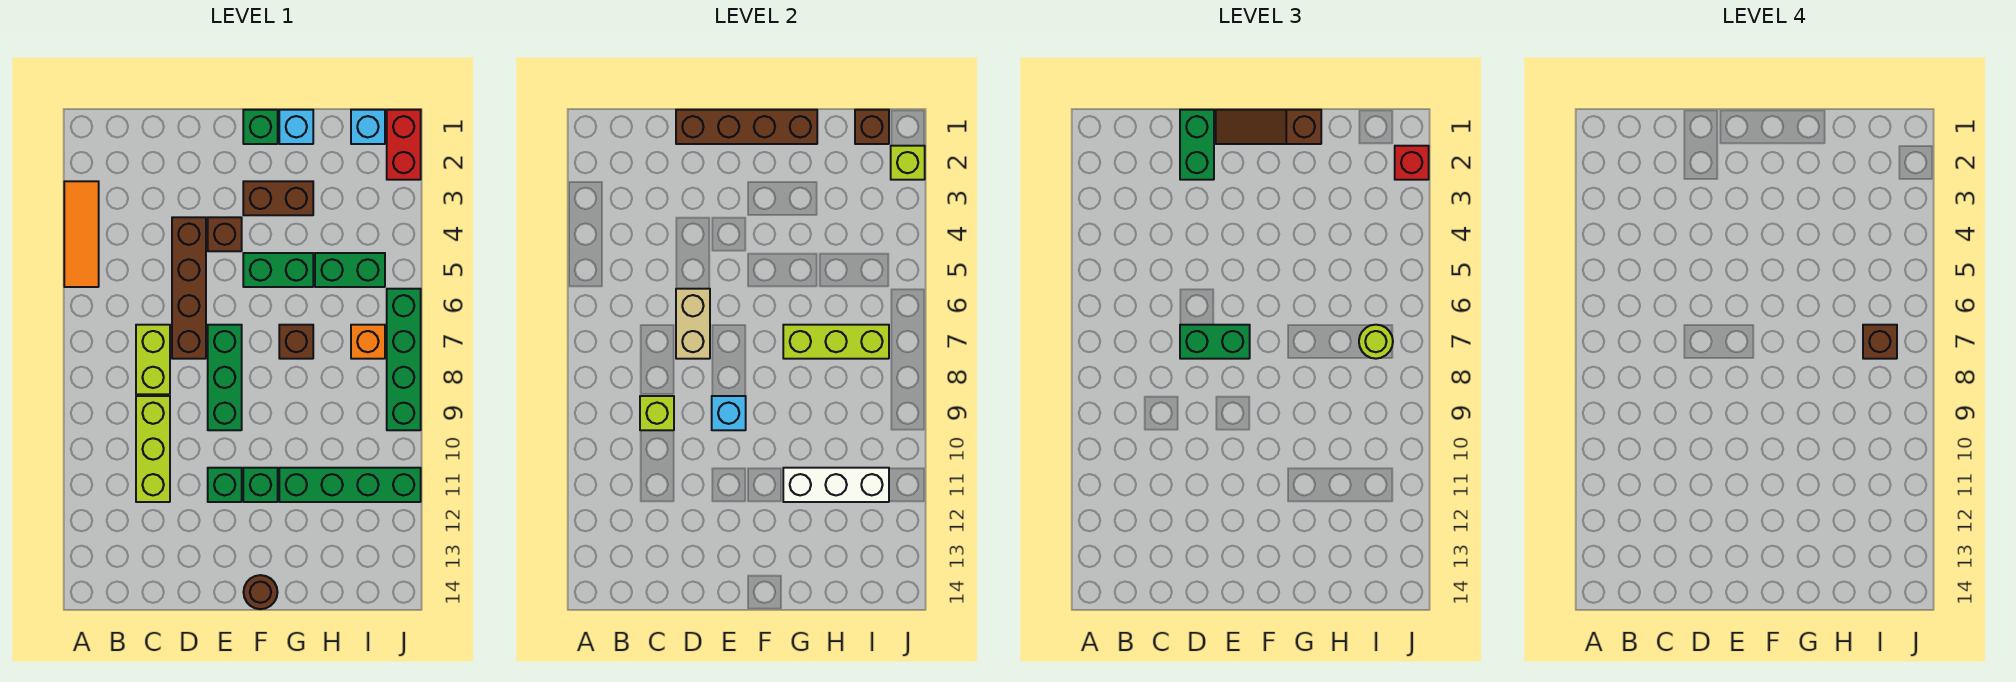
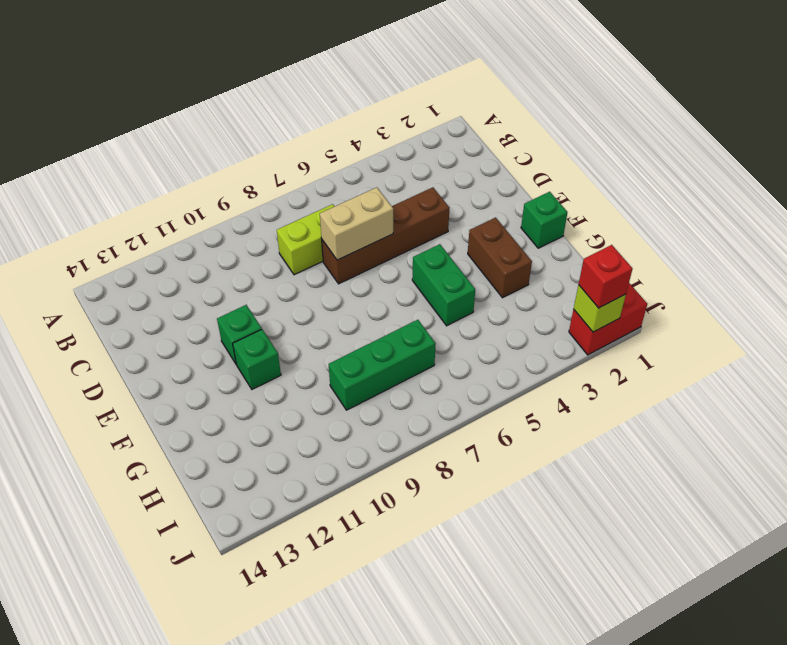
green brick H7:H9 level 1 -> green brick E7:E9 level 1
none -> orange tile A3:A5 level 1
none -> lime brick C9:C11 level 1
none -> brown brick E4 level 1
none -> brown round brick F14 level 1

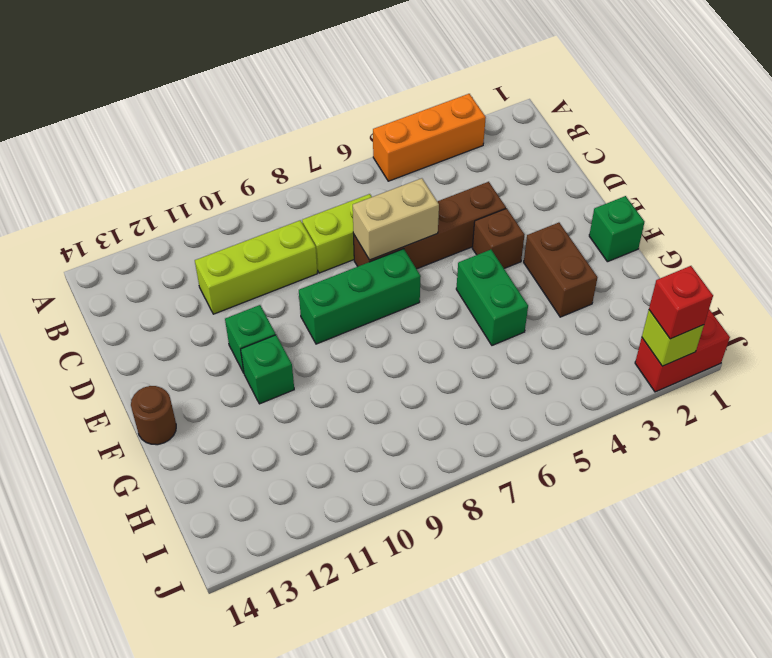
orange brick A3:A5 level 1 -> orange tile A3:A5 level 1
none -> cyan brick G1 level 1
none -> brown brick G7 level 1
none -> green brick G11:J11 level 1
none -> green brick H5:I5 level 1

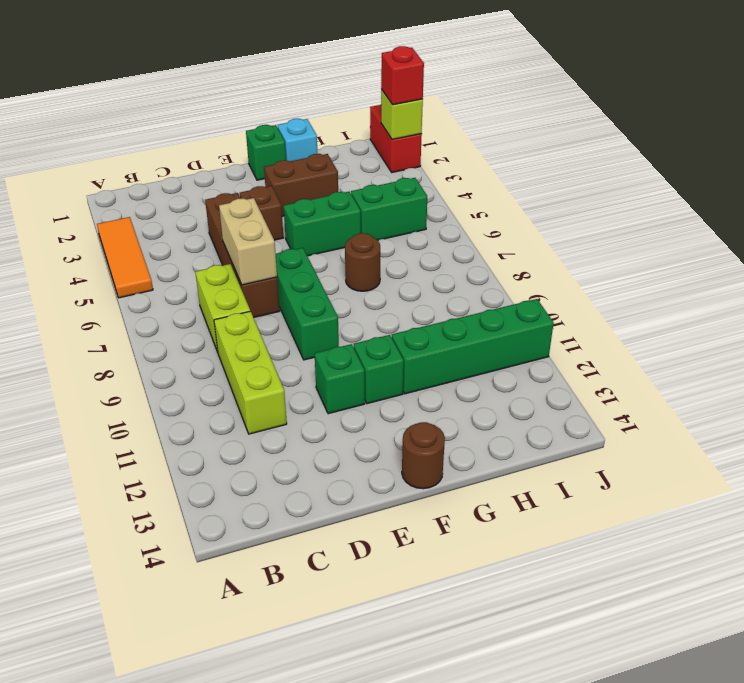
brown round brick G7 level 1 -> brown brick G7 level 1
none -> cyan brick I1 level 1
none -> orange brick I7 level 1
none -> green brick J6:J9 level 1
none -> lime brick C9 level 2

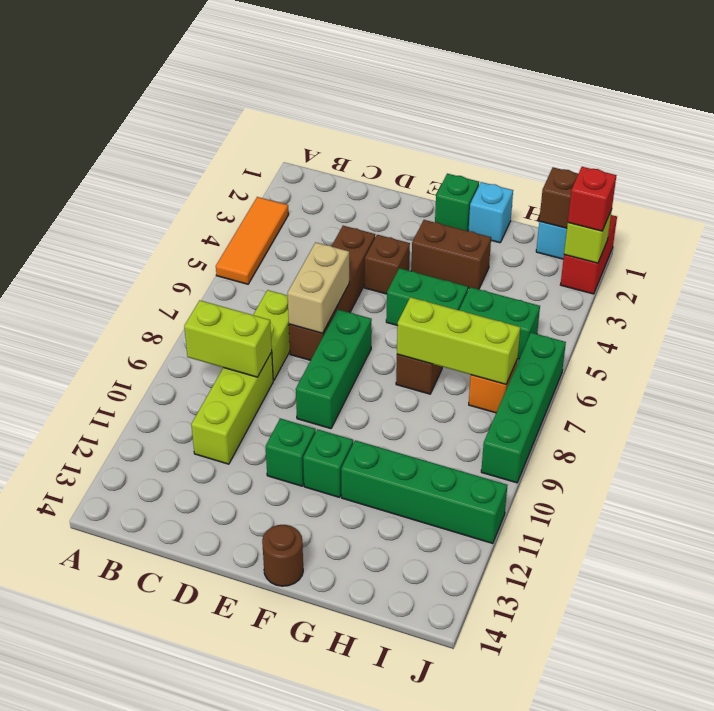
lime brick B9:C9 level 2 -> lime brick C9 level 2
none -> brown brick D1:G1 level 2
none -> cyan brick E9 level 2
none -> white brick G11:I11 level 2
none -> green brick D1:D2 level 3

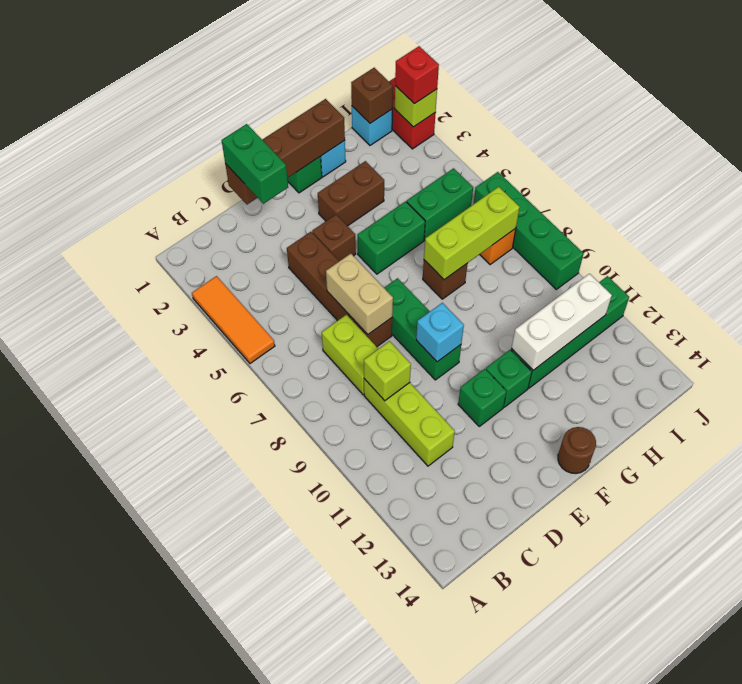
none -> green brick D7:E7 level 3
none -> brown slope E1:G1 level 3 top G
none -> lime round brick I7 level 3
none -> brown brick I7 level 4

